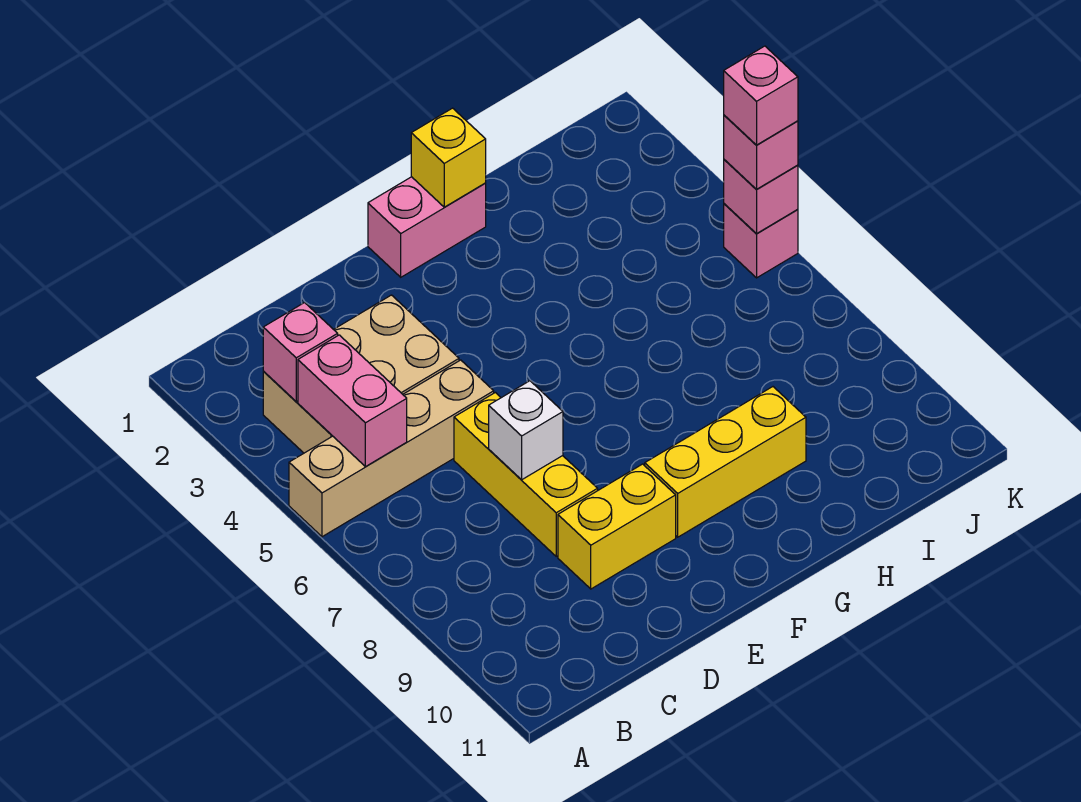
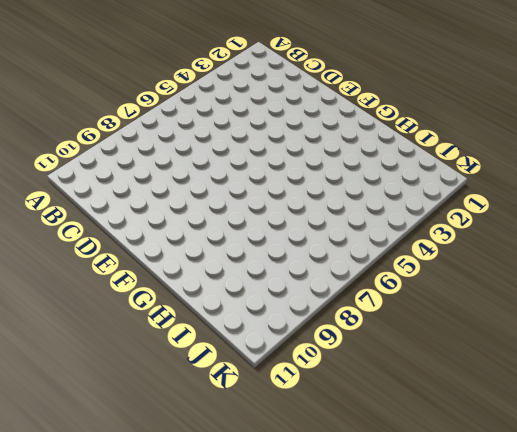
none -> tan brick A5:D5 level 1
none -> tan brick B3:D4 level 1
none -> yellow brick D6:D8 level 1

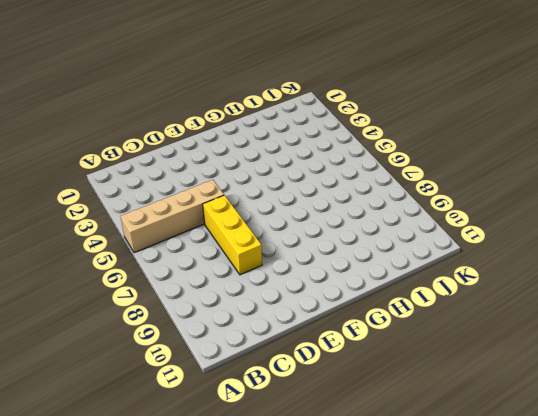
none -> tan brick B3:D4 level 1
none -> yellow brick D9:E9 level 1
none -> pink brick F1:G1 level 1

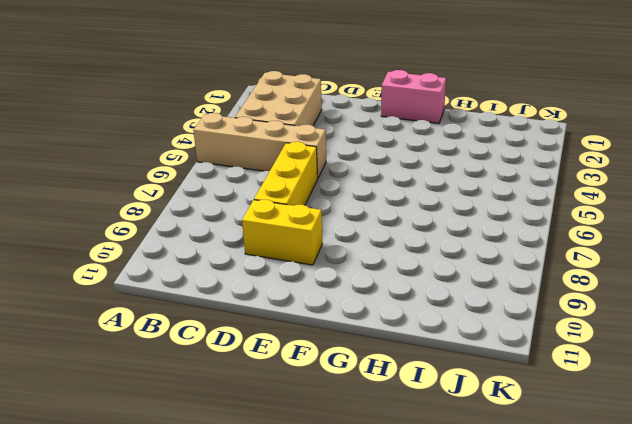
tan brick B2:C4 level 1 -> tan brick B3:D4 level 1
none -> yellow brick F9:H9 level 1
none -> pink brick K5 level 1
none -> pink brick B3 level 2

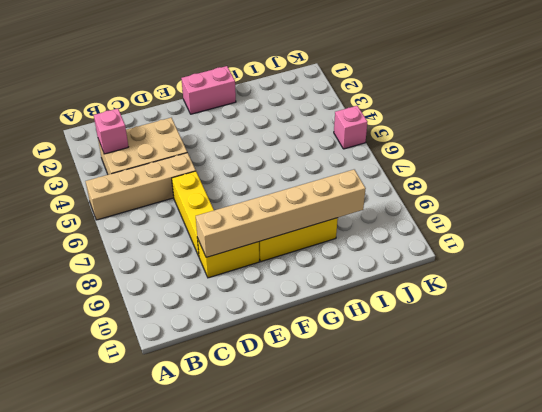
tan brick D9:I9 level 2 -> none
none -> pink brick B4:B5 level 2
none -> white brick D7 level 2
none -> yellow brick G1 level 2

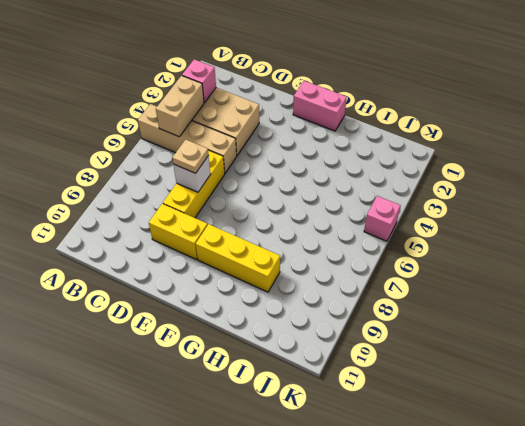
tan brick B4:B5 level 2 -> pink brick B4:B5 level 2
tan plate D7 level 3 -> none
none -> yellow brick G1 level 2
none -> pink brick K5 level 2
none -> pink brick K5 level 3

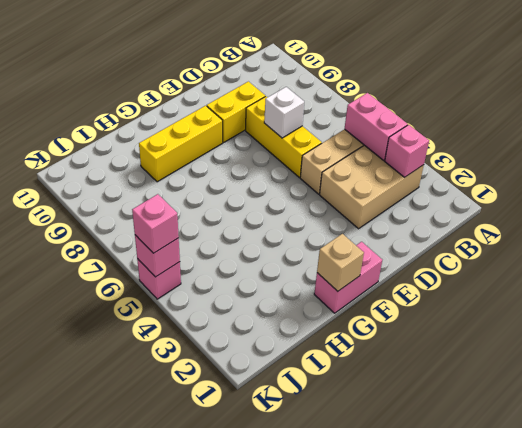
tan brick G1 level 2 -> yellow brick G1 level 2
none -> pink brick K5 level 4

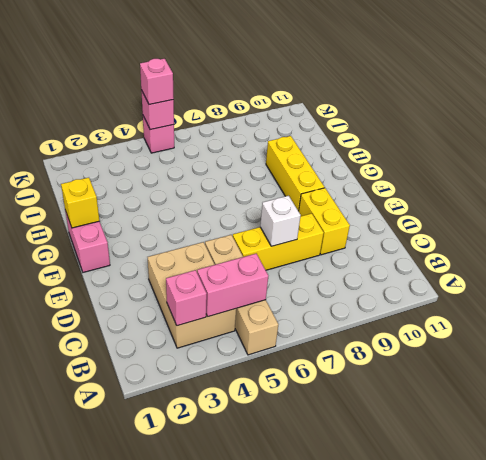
none -> pink brick K5 level 4

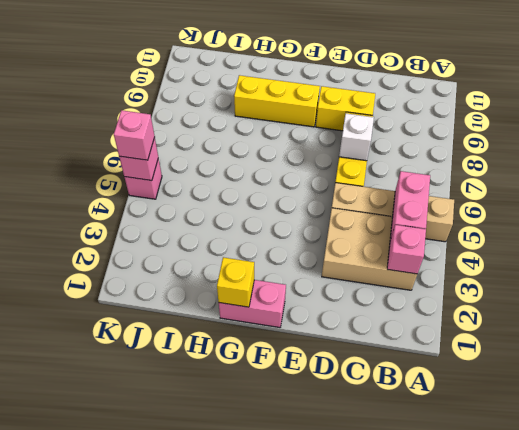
none -> pink brick K5 level 4

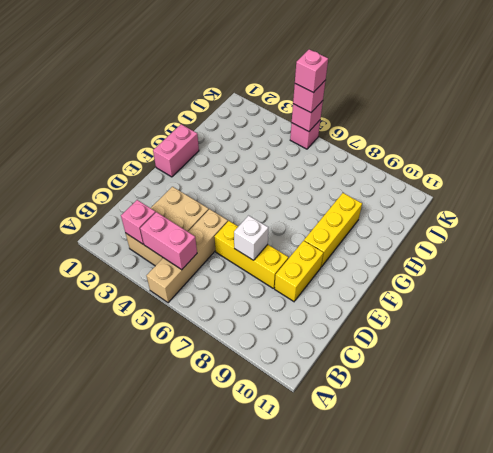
none -> yellow brick G1 level 2

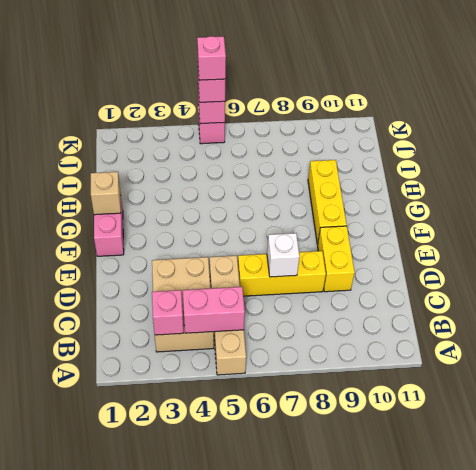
tan brick G1 level 2 -> yellow brick G1 level 2

